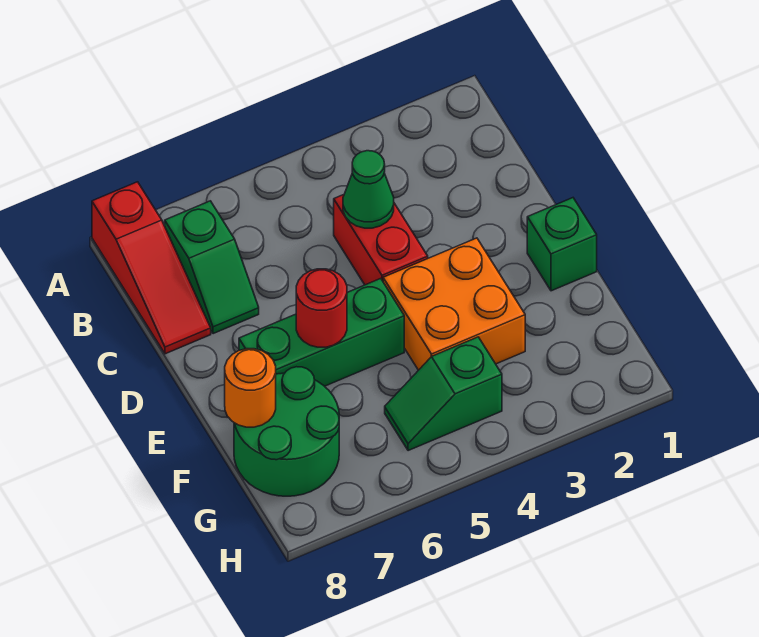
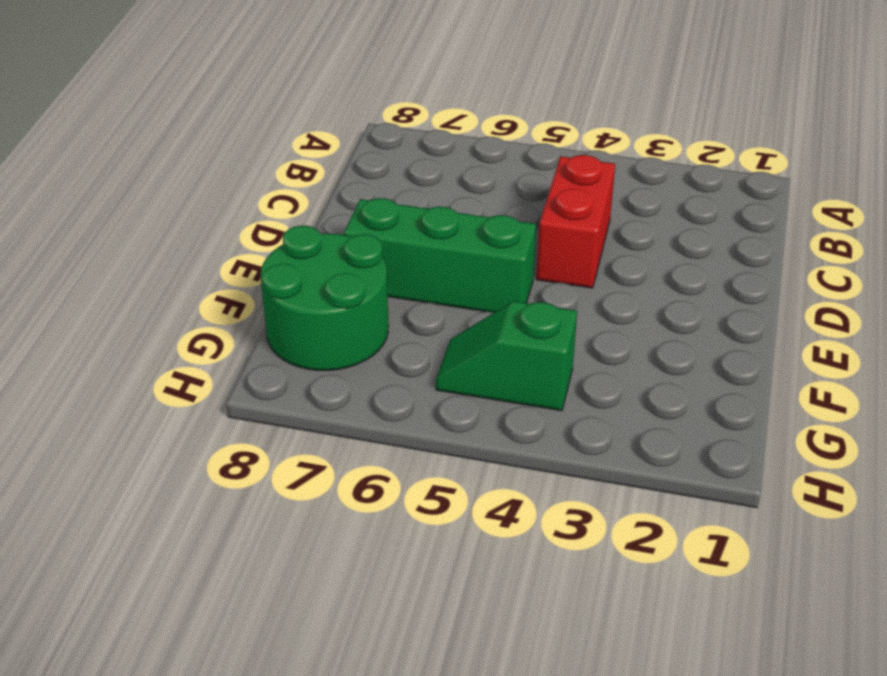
none -> red slope A8:C8 level 1 top A
none -> green slope B7:C7 level 1 top B

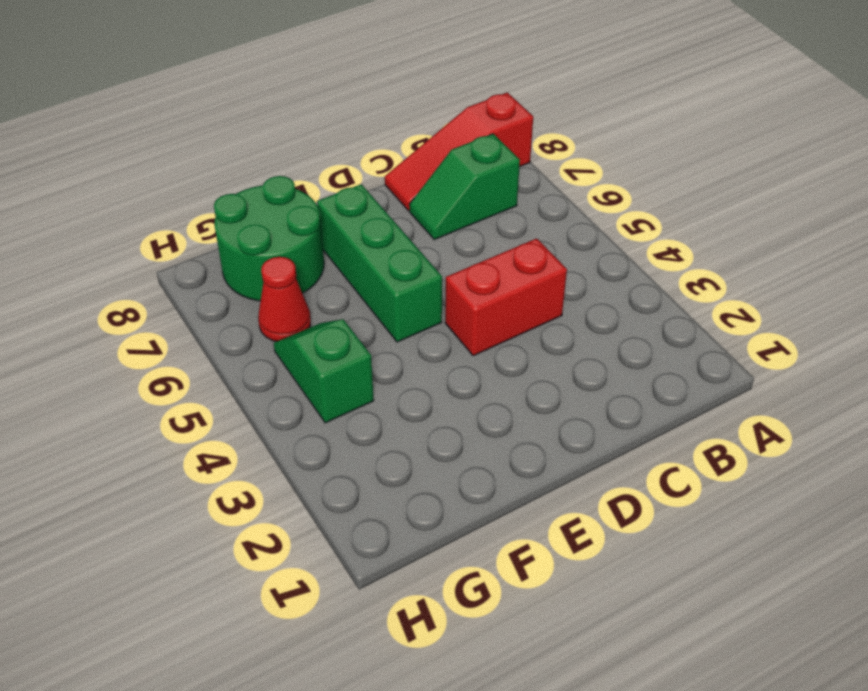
red cone G6 level 1 -> none
none -> green brick E1 level 1
none -> orange brick E3:F4 level 1

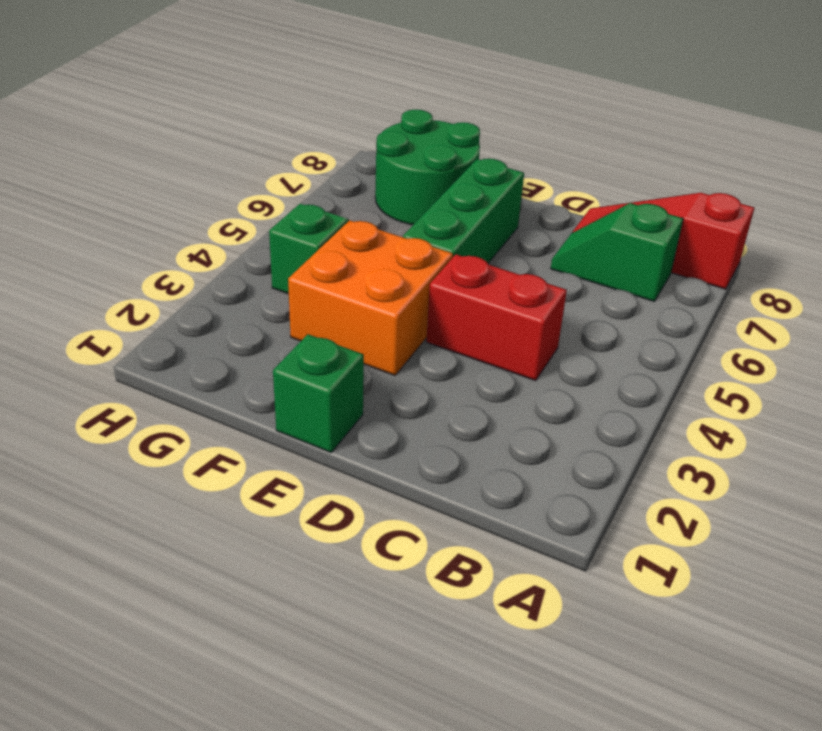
none -> green cone C4 level 2
none -> red round brick E6 level 2

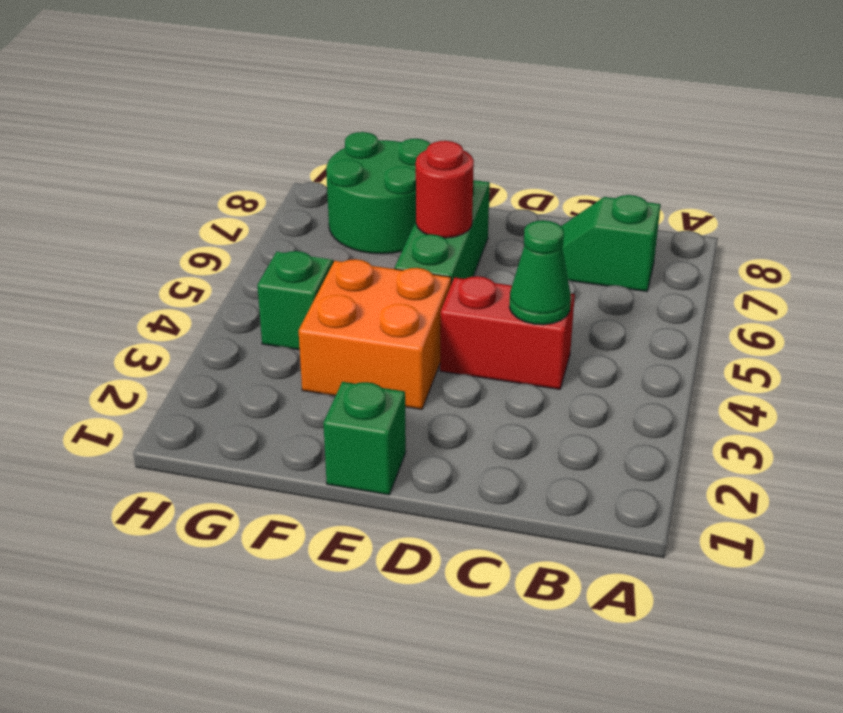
none -> red slope A8:C8 level 1 top A
none -> orange round brick F8 level 2

